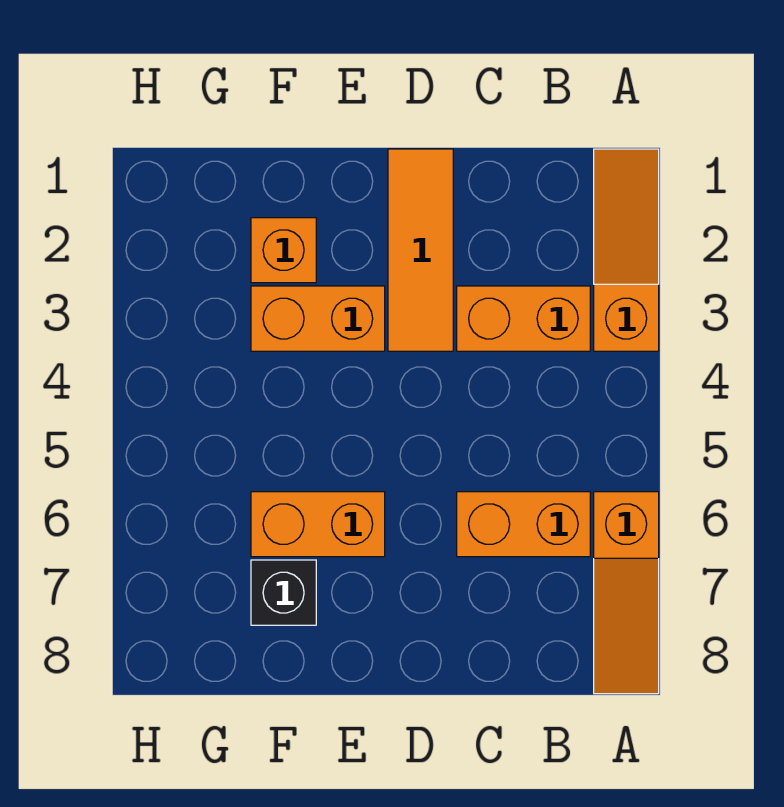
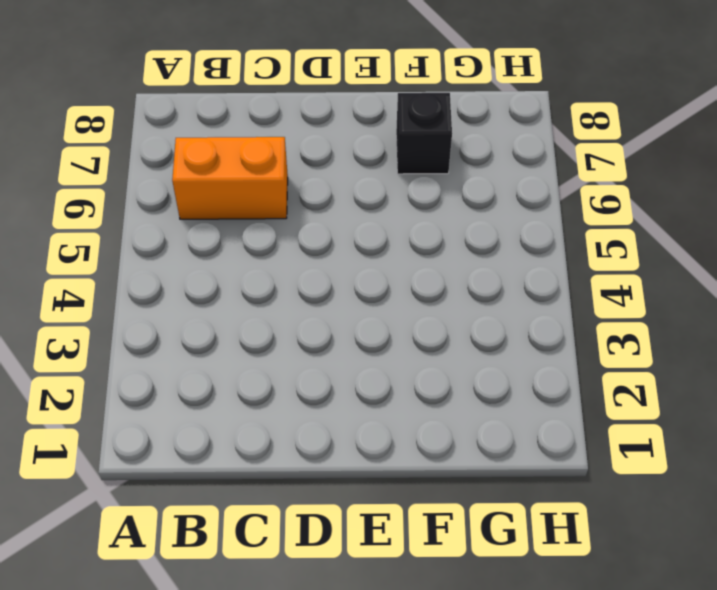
none -> orange slope A1:A3 level 1 top 3
none -> orange slope A6:A8 level 1 top 6

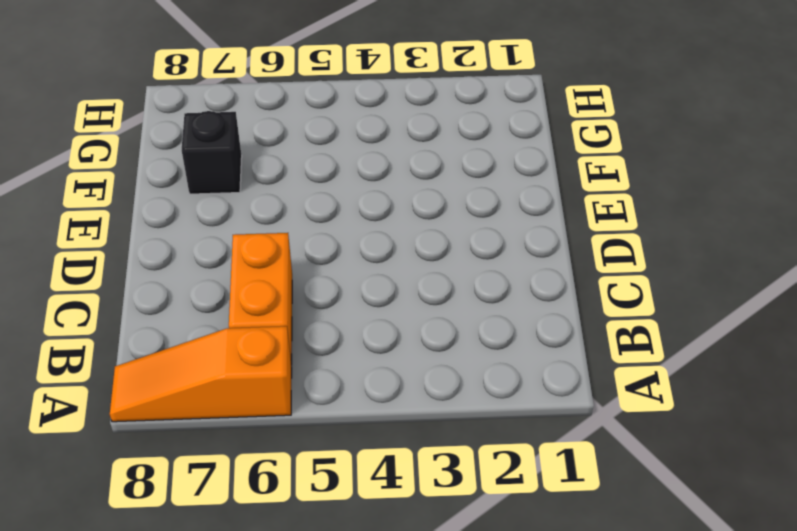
none -> orange slope A1:A3 level 1 top 3
none -> orange brick B3:C3 level 1

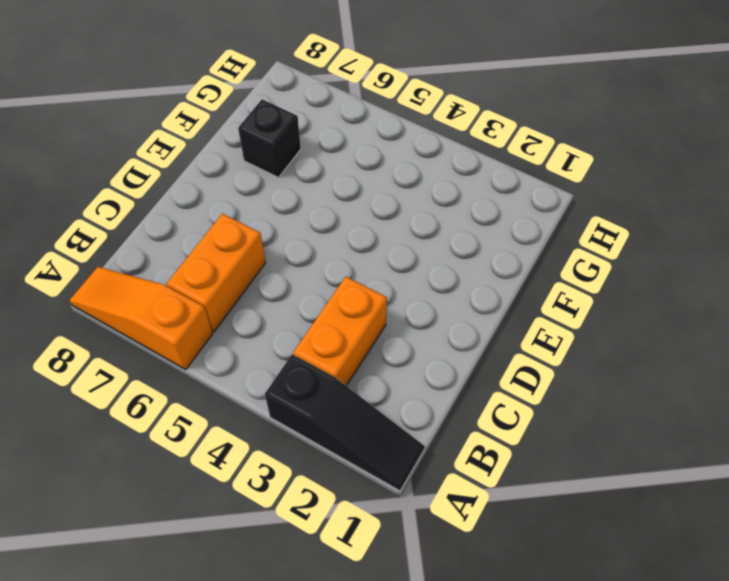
black slope A1:A3 level 1 top 3 -> orange slope A1:A3 level 1 top 3
none -> orange tile D1:D3 level 1
none -> orange brick E3:F3 level 1

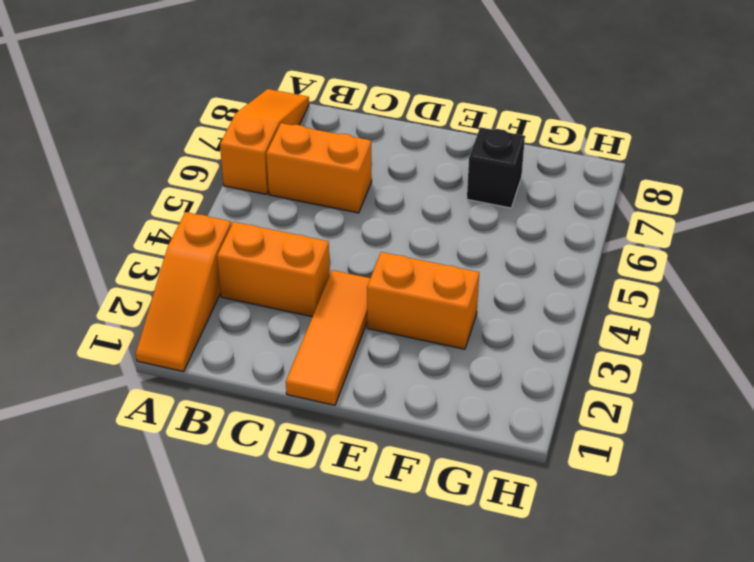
none -> orange brick E6:F6 level 1
none -> orange brick F2 level 1

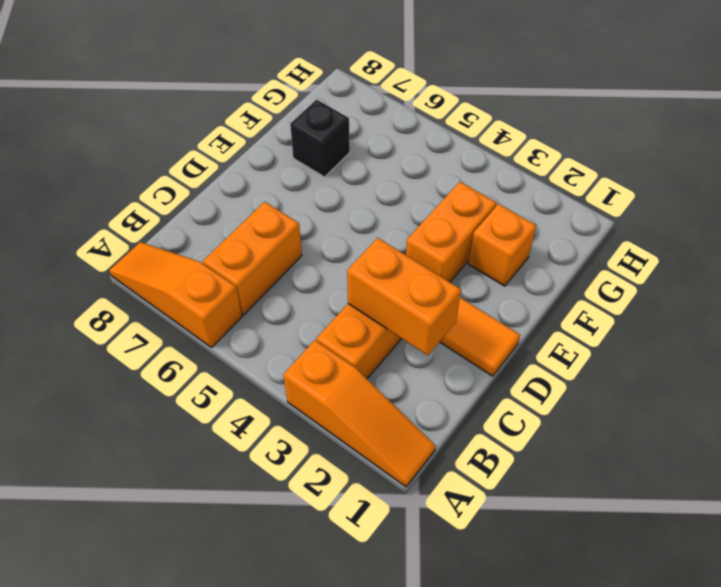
orange brick C2:C3 level 2 -> orange brick E6:F6 level 1

